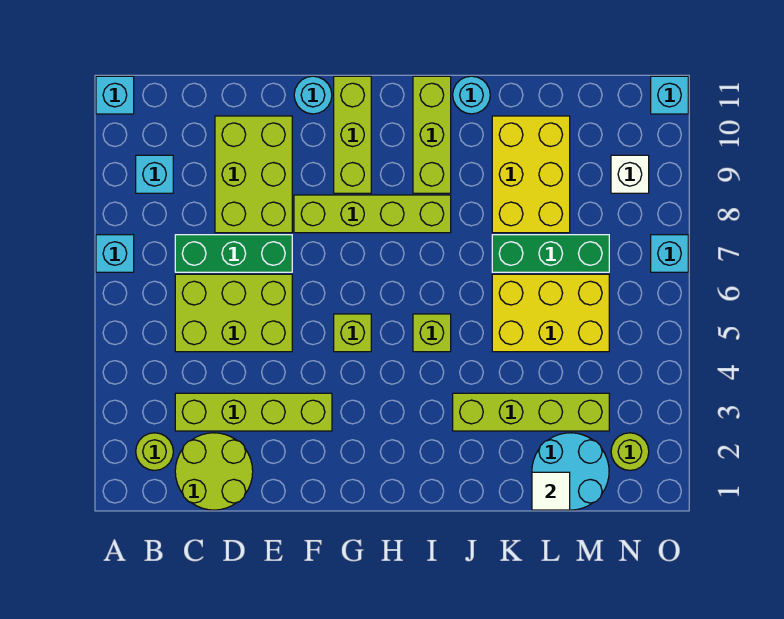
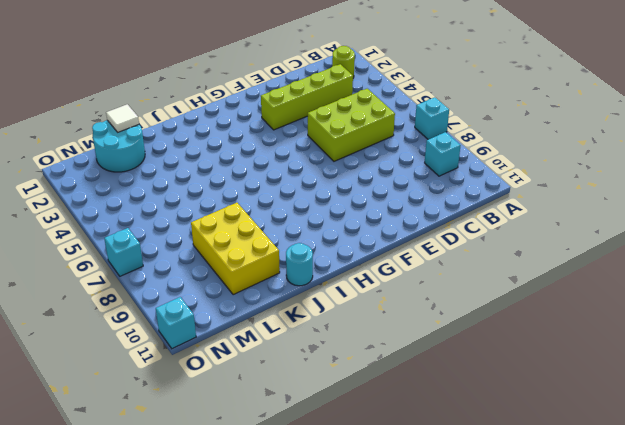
none -> cyan brick A11 level 1
none -> lime round brick C1:D2 level 1
none -> green brick C7:E7 level 1

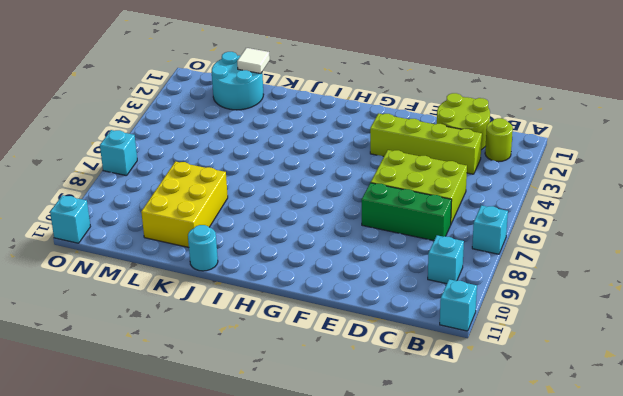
none -> lime brick D8:E10 level 1
none -> lime brick F8:I8 level 1
none -> cyan round brick F11 level 1

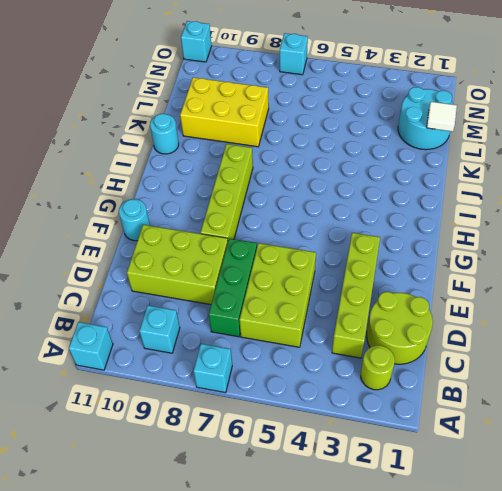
none -> lime brick G5 level 1
none -> lime brick G9:G11 level 1
none -> lime brick I5 level 1

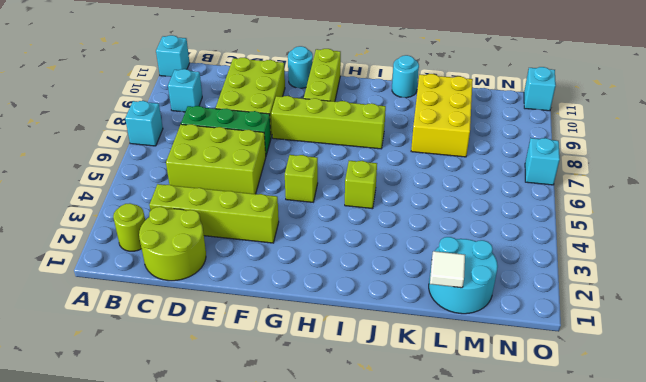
none -> lime brick I9:I11 level 1
none -> lime brick J3:M3 level 1
none -> yellow brick K5:M6 level 1

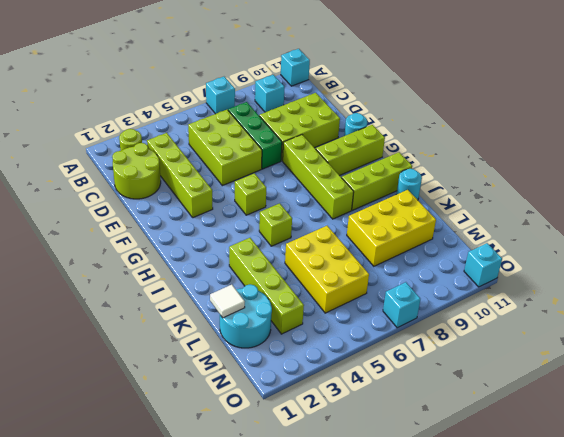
none -> green brick K7:M7 level 1
none -> lime round brick N2 level 1
none -> white brick N9 level 1

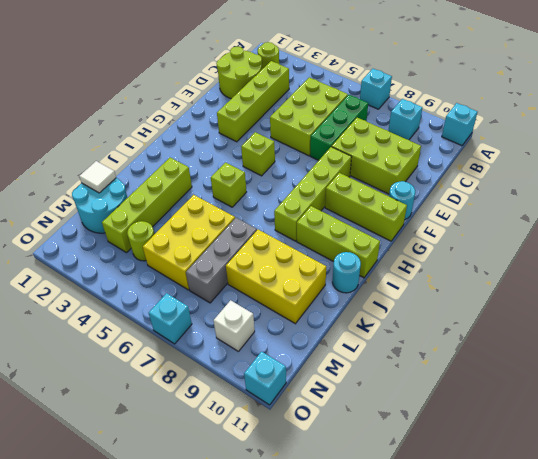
grey brick K7:M7 level 1 -> green brick K7:M7 level 1
lime round brick M4 level 1 -> lime round brick N2 level 1

